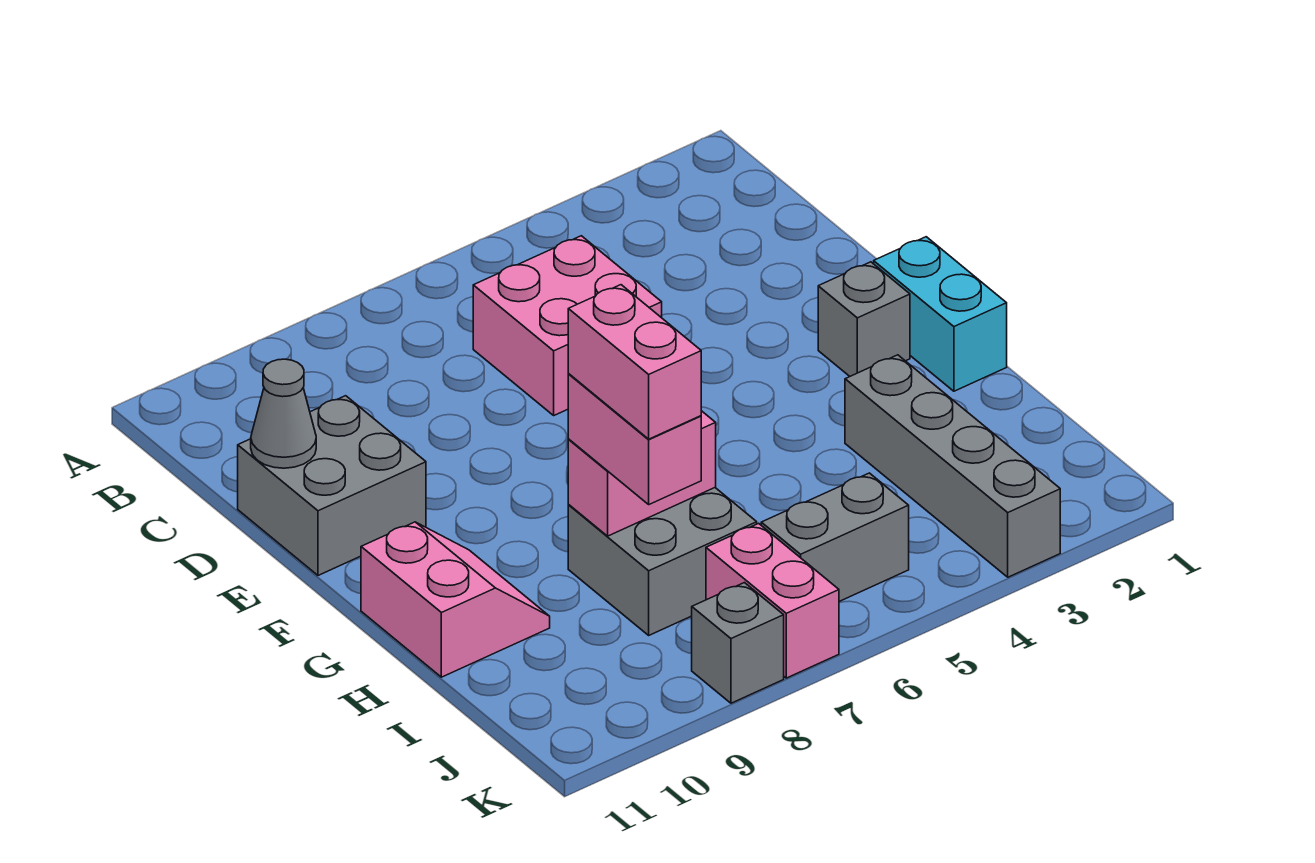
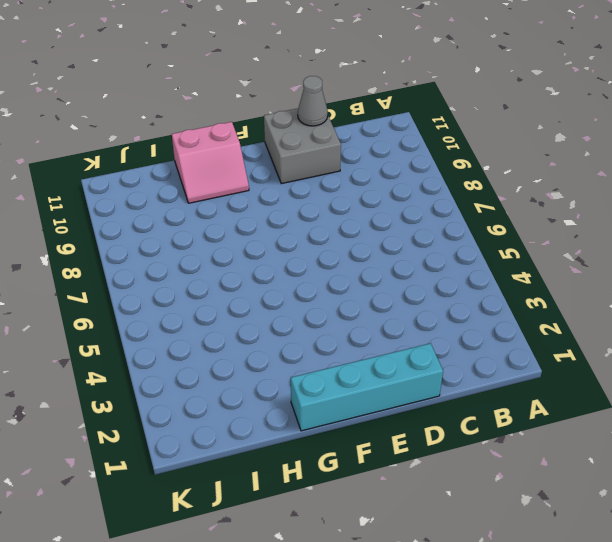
cyan brick D1:G1 level 1 -> cyan brick F1:G1 level 1
none -> pink brick C5:D6 level 1
none -> grey brick F2 level 1
none -> grey brick H3:K3 level 1

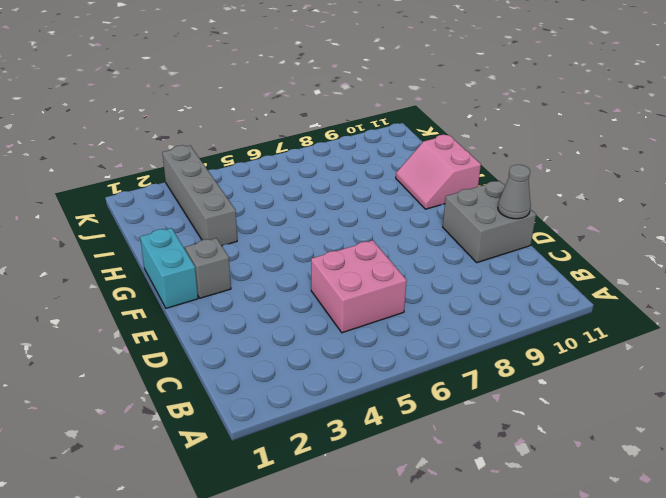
none -> grey brick H7:I8 level 1
none -> grey brick J5:J6 level 1
none -> pink brick J7:K7 level 1

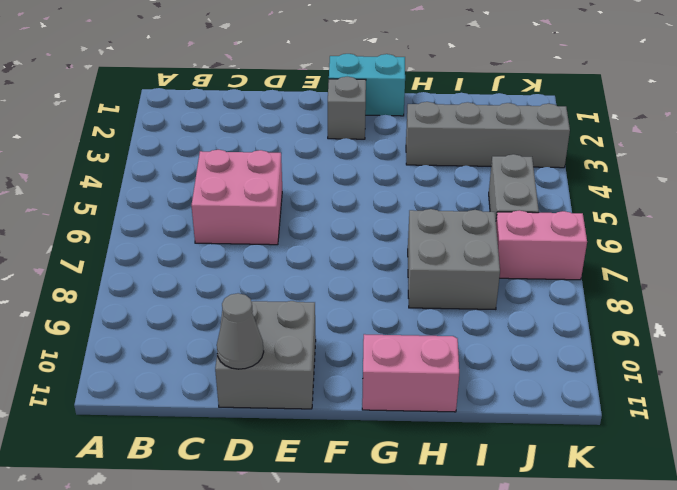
none -> grey brick K8 level 1
none -> pink brick H7:H8 level 2
none -> pink brick H8:I8 level 3

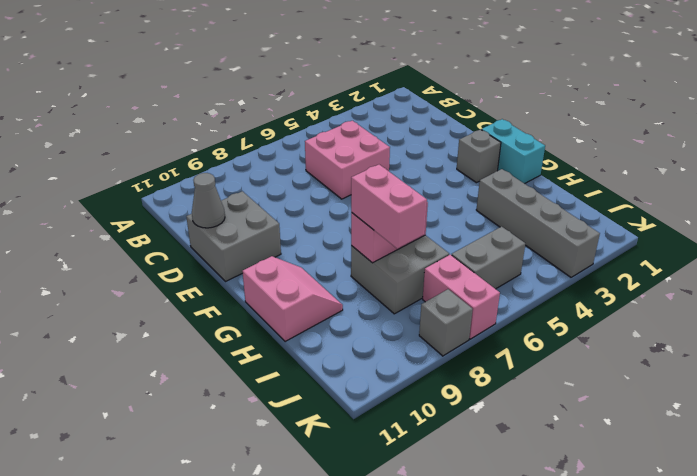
none -> pink brick H8:I8 level 4

